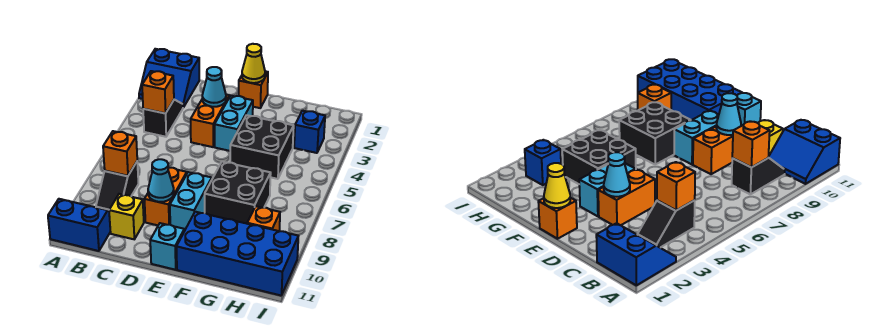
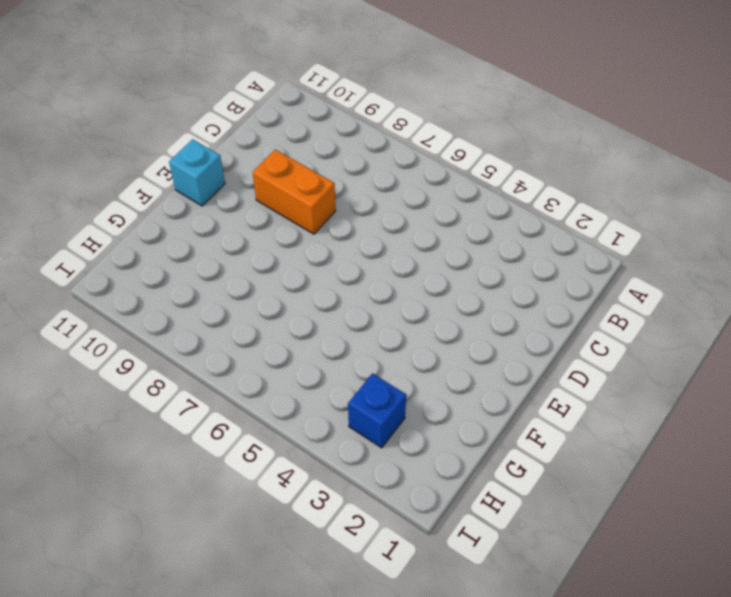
none -> blue slope A1:B2 level 1 top 1
none -> blue slope A10:B11 level 1 top 11
none -> black slope B3:B4 level 1 top 4

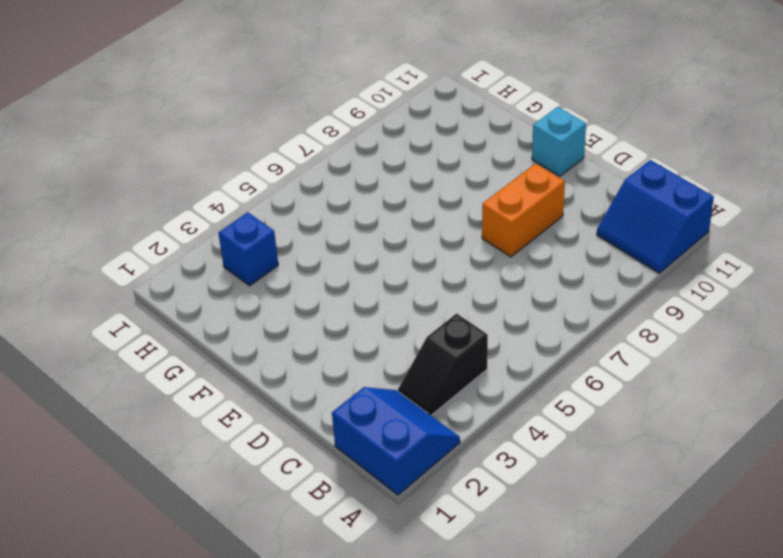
none -> black slope B8:B9 level 1 top 8
none -> yellow brick C10 level 1
none -> orange brick D3:D4 level 1

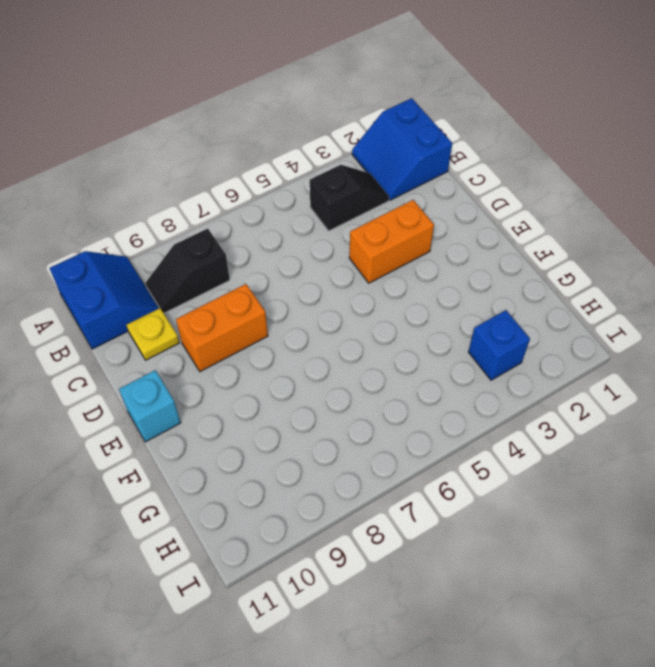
yellow plate C10 level 1 -> yellow brick C10 level 1
none -> orange brick E1 level 1
none -> cyan brick E3:E4 level 1
none -> cyan brick E8:E9 level 1

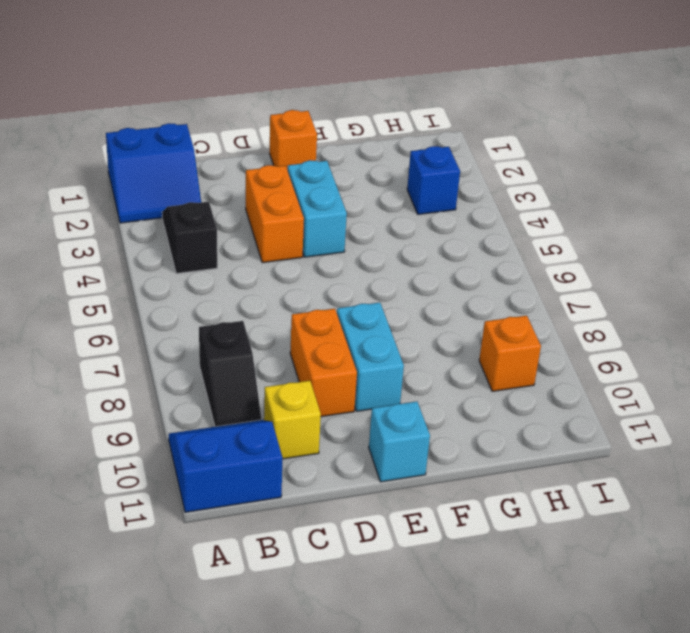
none -> black brick F4:G5 level 1
none -> black brick F7:G8 level 1
none -> blue brick F10:I11 level 1

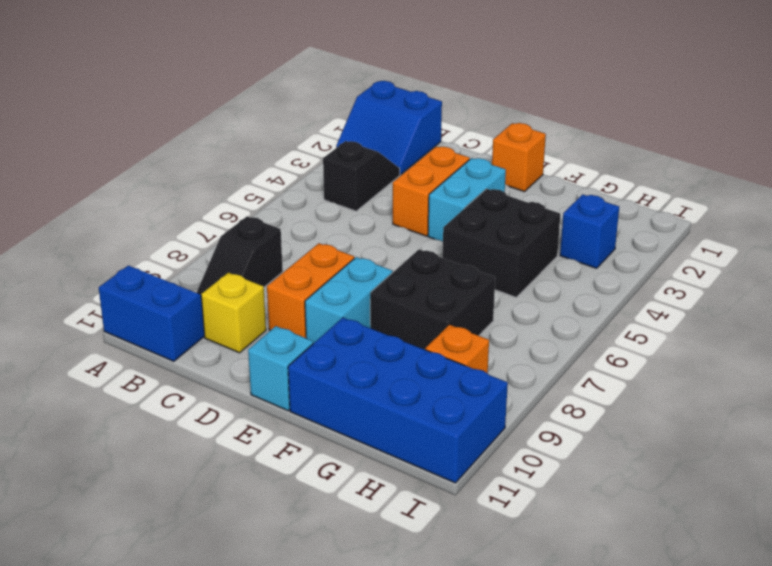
none -> orange brick B4 level 2
none -> orange brick B8 level 2
none -> cyan cone D3 level 2

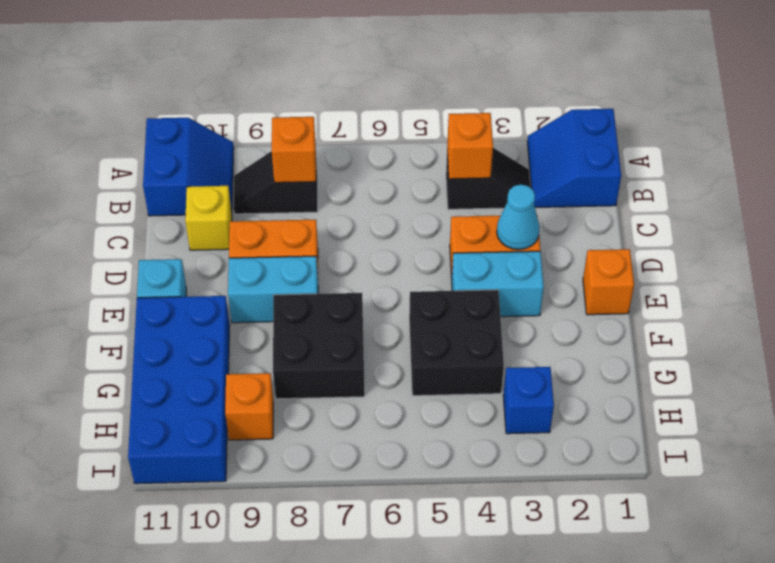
none -> cyan cone D9 level 2
none -> yellow cone E1 level 2

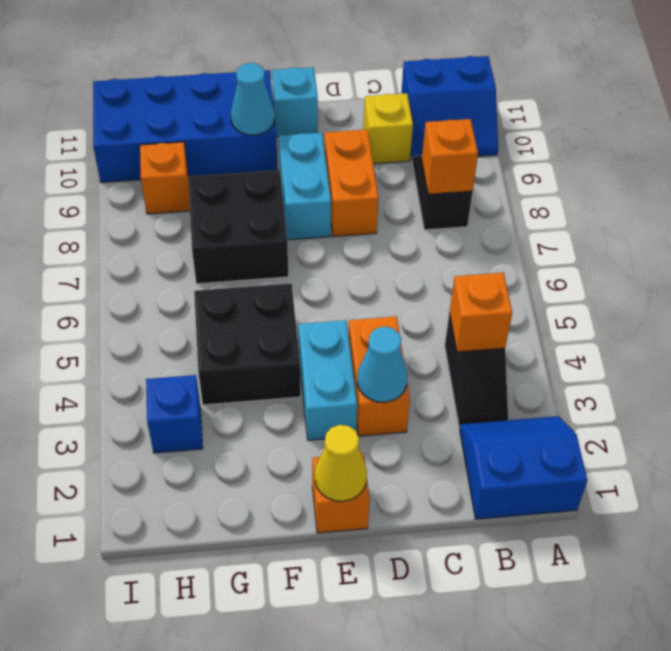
cyan cone F10 level 2 -> cyan cone D9 level 2

